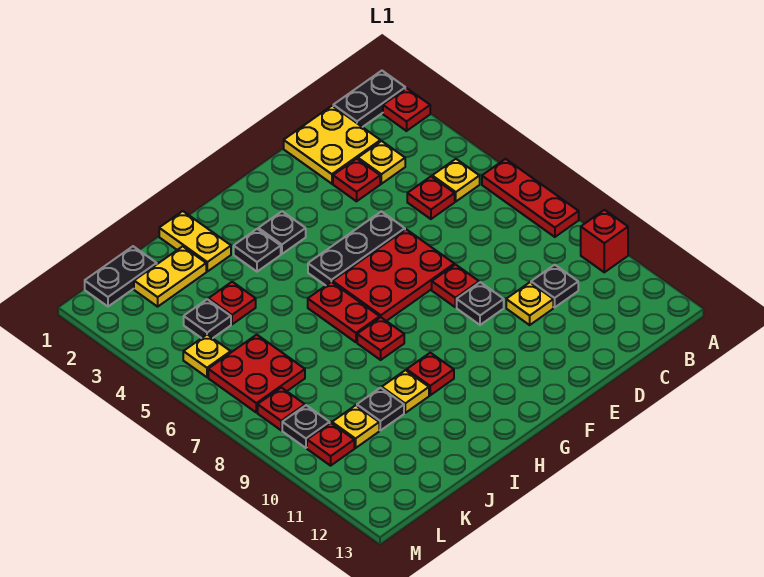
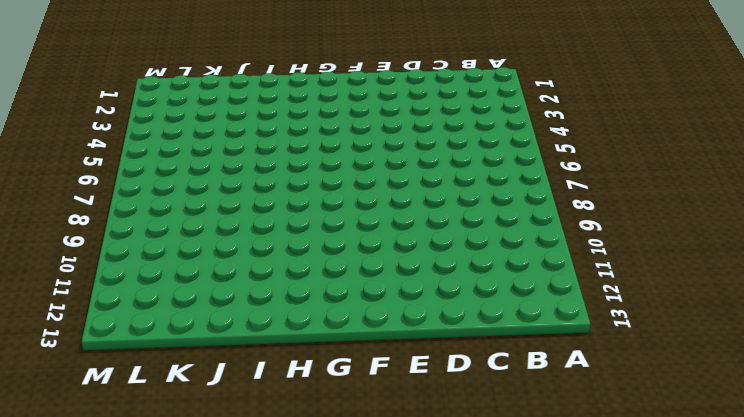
none -> black plate A1:B1 level 1
none -> red plate A2 level 1
none -> red plate A6:A8 level 1
none -> red brick A10 level 1

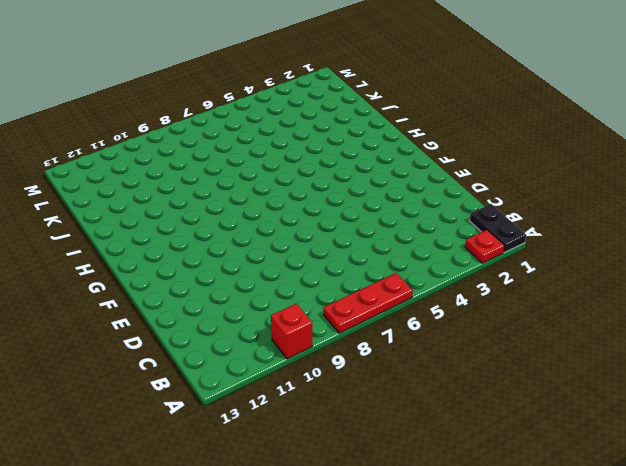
none -> yellow plate B5 level 1
none -> yellow plate C1:D2 level 1
none -> yellow plate C3 level 1
none -> red plate C5 level 1

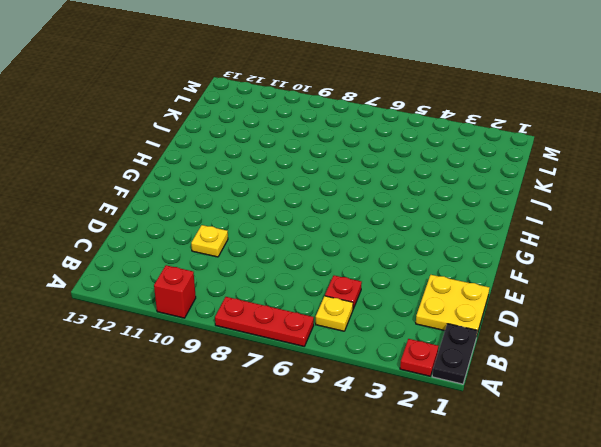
none -> yellow plate C3 level 1
none -> black plate C10 level 1
none -> red plate D3 level 1
none -> black plate E5:G5 level 1

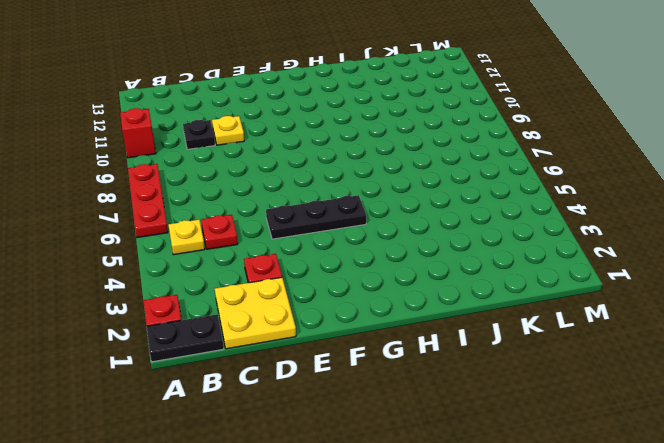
none -> yellow plate C3 level 1
none -> red plate E6:G7 level 1
none -> red plate E8 level 1
none -> black plate E9 level 1

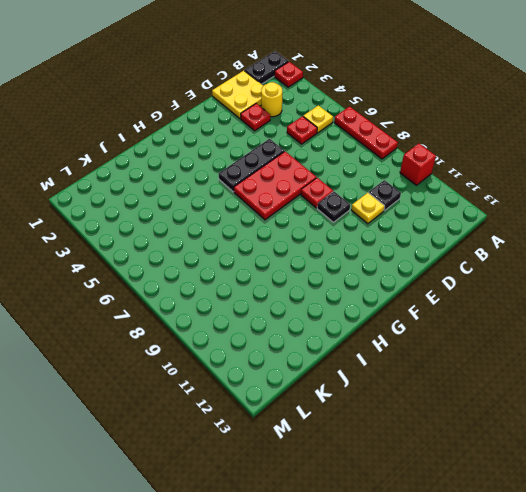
yellow round brick C3 level 1 -> yellow plate C3 level 1
none -> black plate G3 level 1
none -> black plate H3 level 1
none -> red plate H6:H7 level 1
none -> red plate H8 level 1

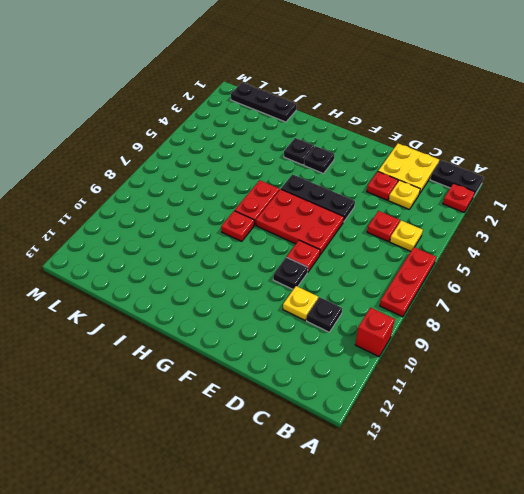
black plate J1:L1 level 1 -> black plate K1:L1 level 1
none -> red plate H10 level 1
none -> yellow plate I1:I2 level 1
none -> yellow plate I10 level 1
none -> yellow plate J2:K2 level 1

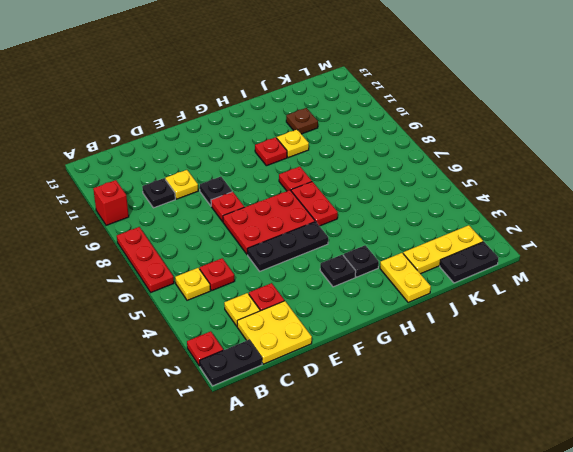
yellow plate J2:L2 level 1 -> yellow plate J2:K2 level 1
brown plate J11 level 1 -> none
none -> red plate J4 level 1
none -> black plate J10 level 1
none -> black plate K4 level 1
none -> red plate K6:L7 level 1

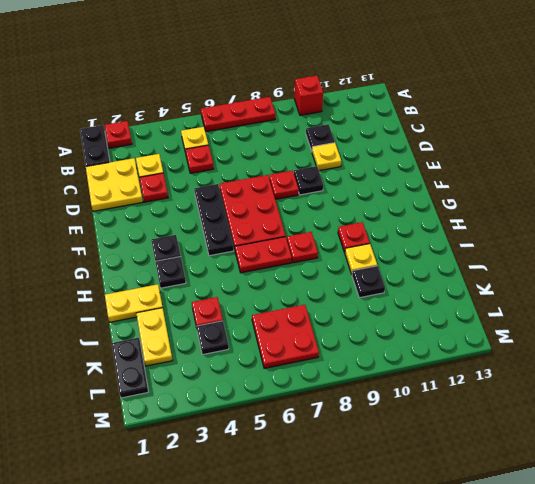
none -> yellow plate K10 level 1
none -> yellow plate L5 level 1
none -> red plate L8 level 1
none -> black plate L9 level 1

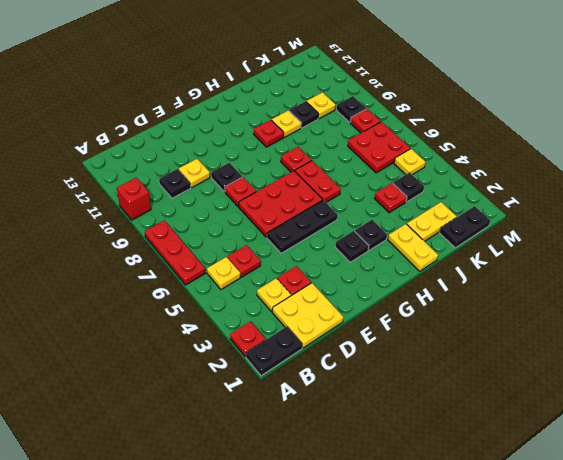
none -> red plate L10 level 1

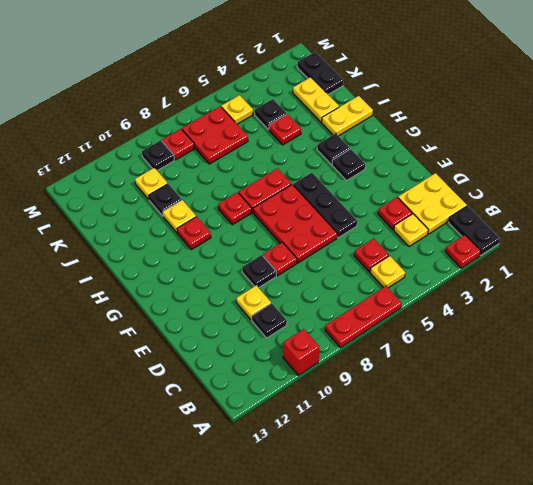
none -> red plate L10 level 1

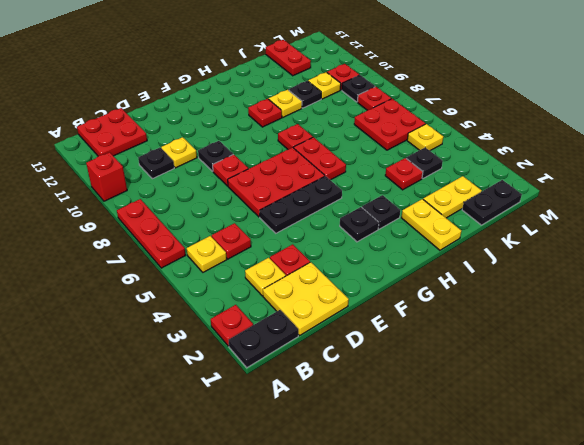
red plate B12:C13 level 1 -> none
red plate K12:K13 level 1 -> none

